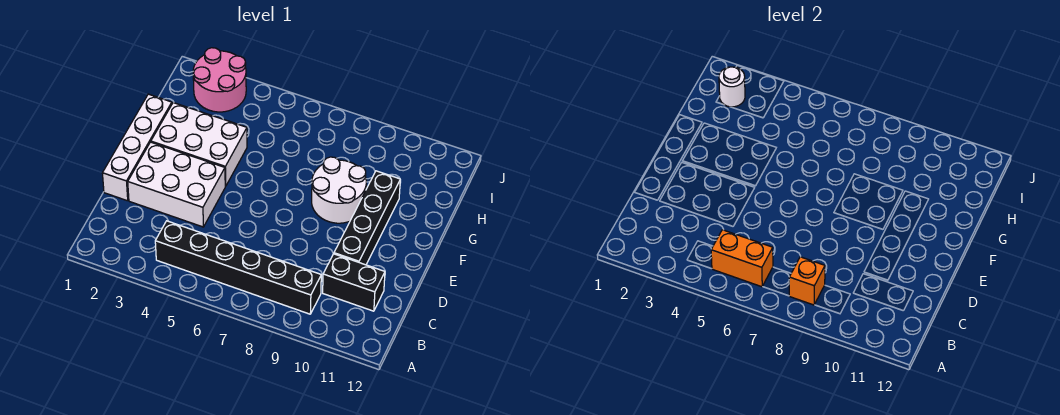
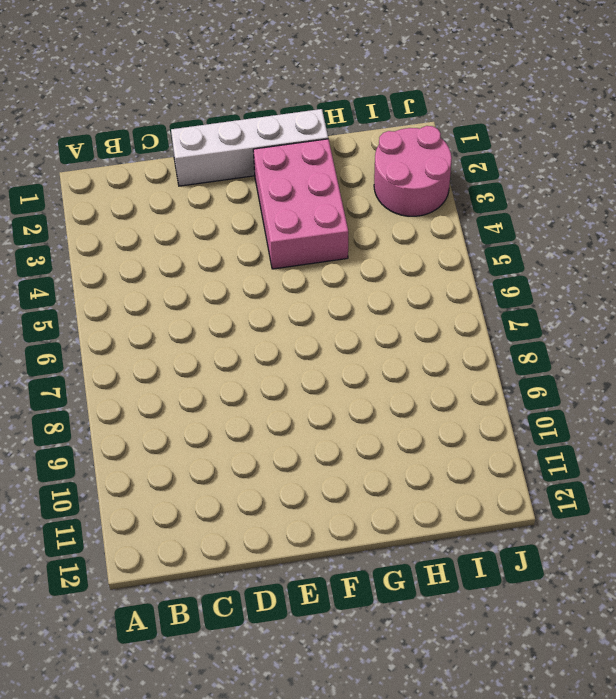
pink brick F2:G4 level 1 -> white brick F2:G4 level 1
none -> black brick B4:B9 level 1
none -> black brick C10:C11 level 1

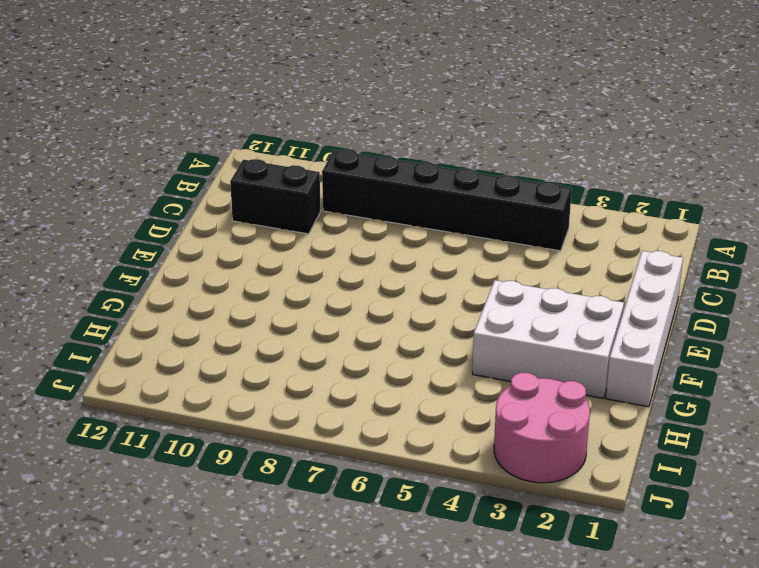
none -> white brick D2:E4 level 1
none -> black brick D10:G10 level 1

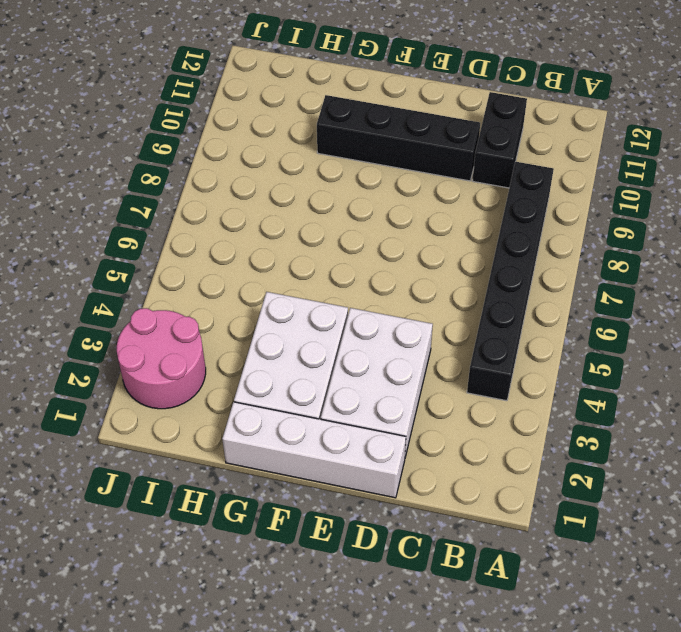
none -> white round brick F8:G9 level 1
none -> orange brick B5:B6 level 2

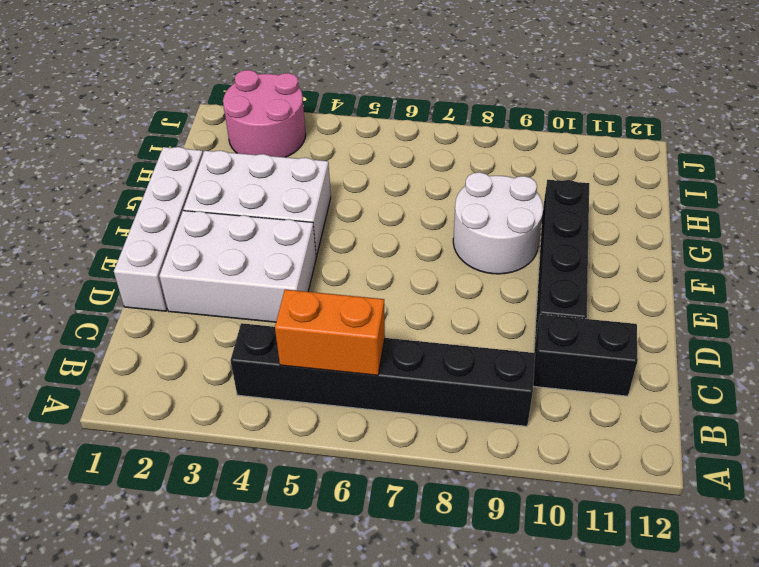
none -> orange brick B8 level 2
none -> white round brick I2 level 2

